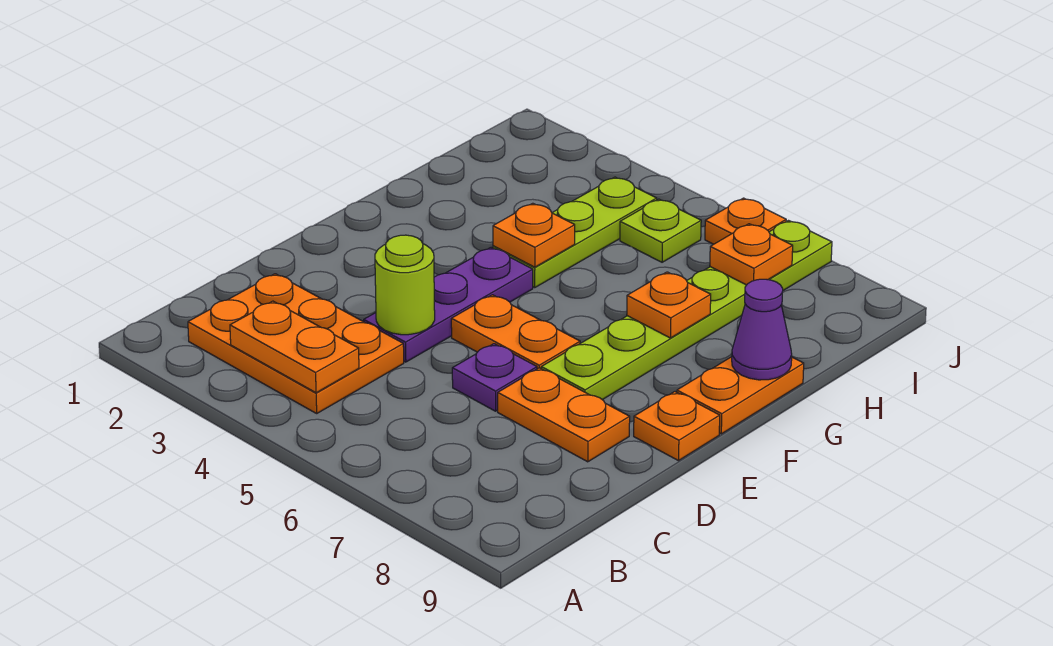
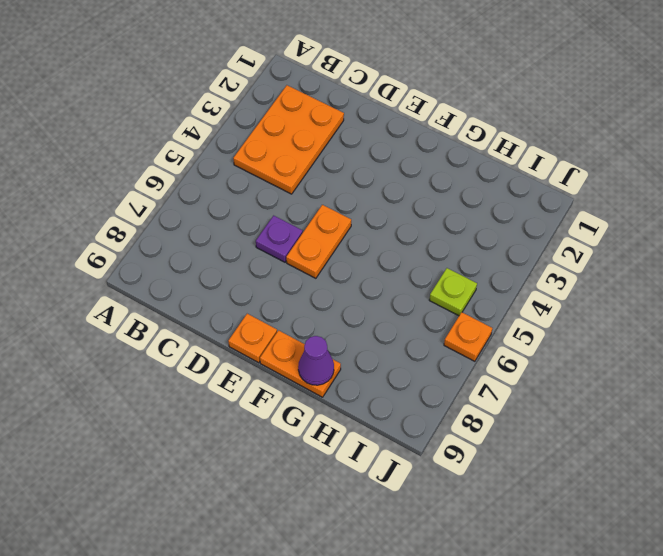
none -> purple plate D4:F4 level 1
none -> orange plate D7:D8 level 1
none -> lime plate E7:J7 level 1

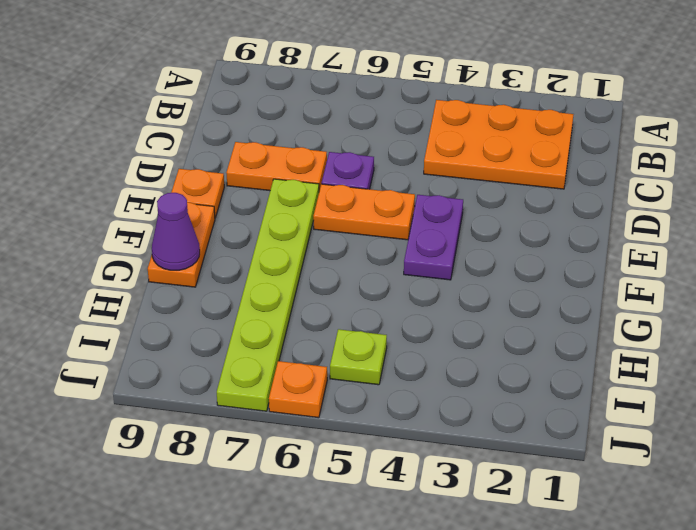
purple plate E4:F4 level 1 -> purple plate D4:F4 level 1
none -> lime plate G4:I4 level 1
none -> orange plate B3:B4 level 2
none -> lime round brick D4 level 2

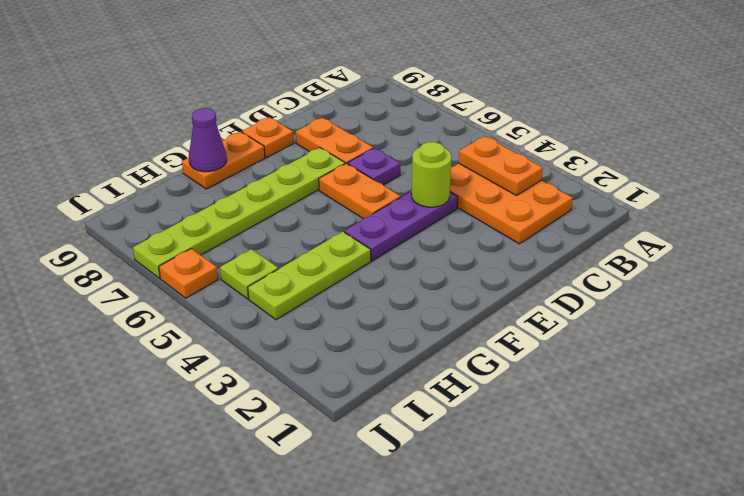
none -> orange plate G4 level 2
none -> orange plate G7 level 2
none -> orange plate I7 level 2

